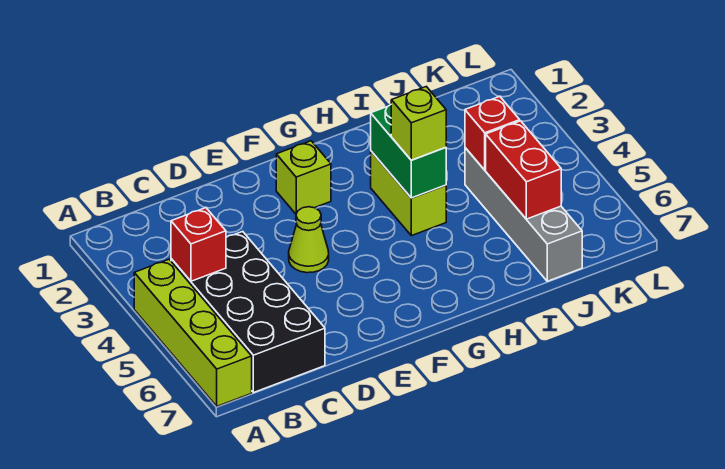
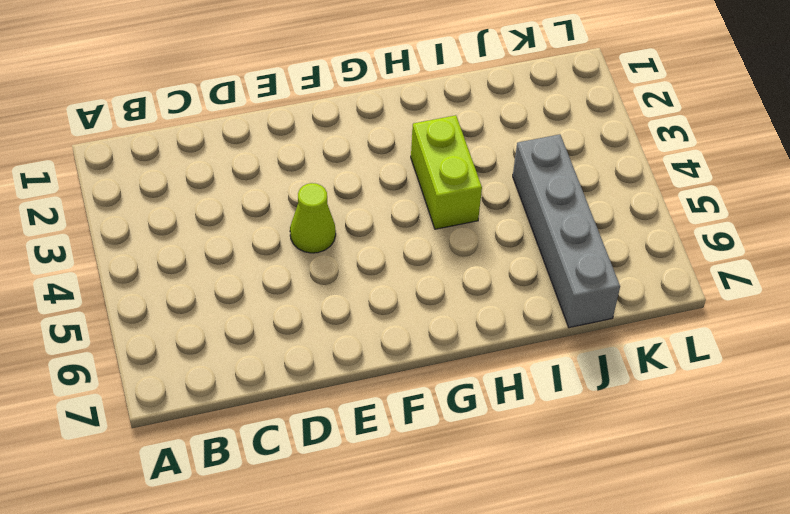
none -> lime brick A4:A7 level 1
none -> black brick B4:C7 level 1

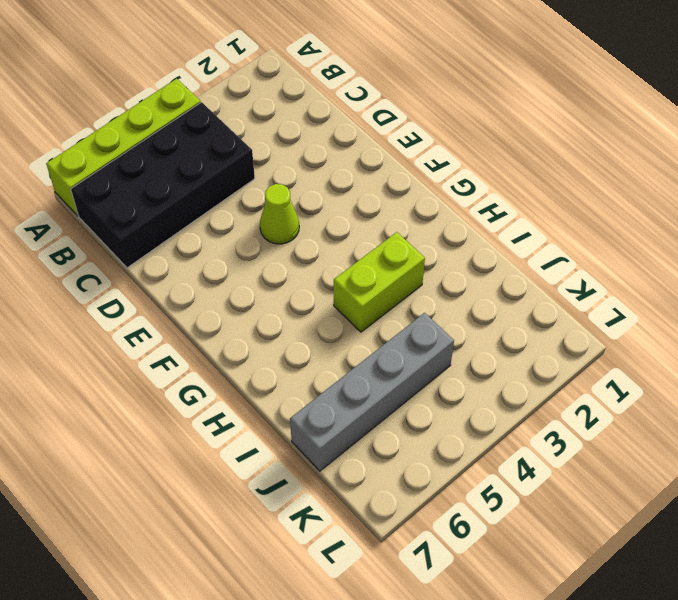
none -> lime brick F2 level 1
none -> red brick B4 level 2

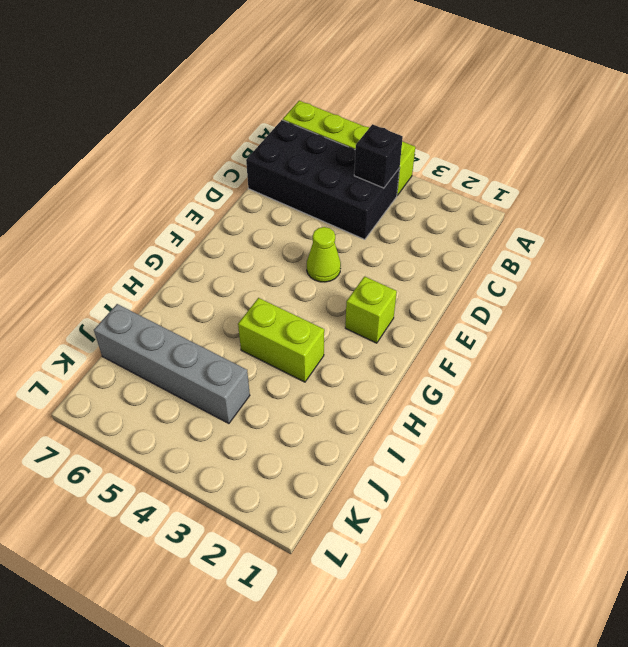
black brick B4 level 2 -> red brick B4 level 2
none -> green brick H3:H4 level 2
none -> red brick J4 level 2

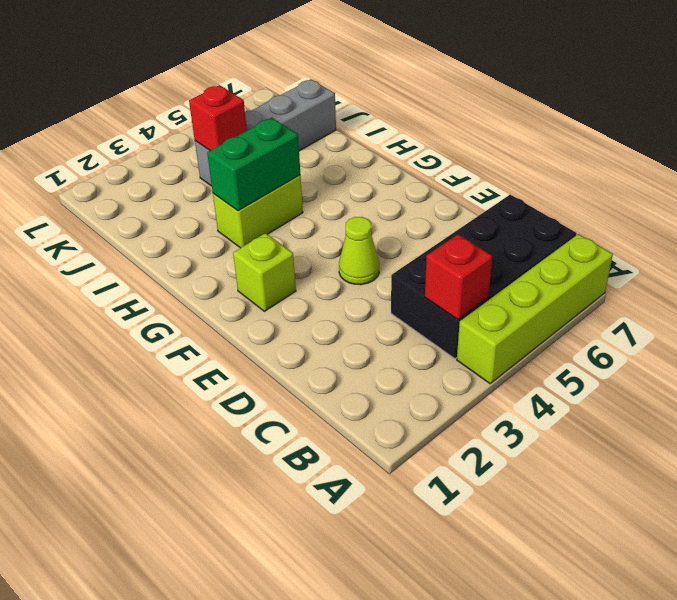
none -> red brick J5:J6 level 2
none -> lime brick H4 level 3

